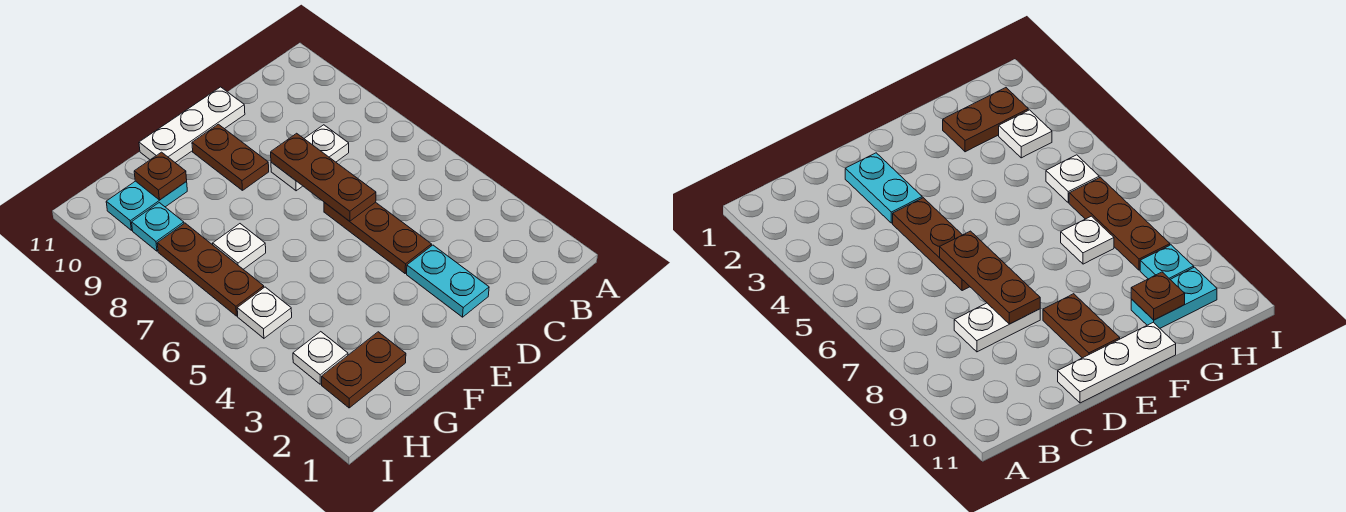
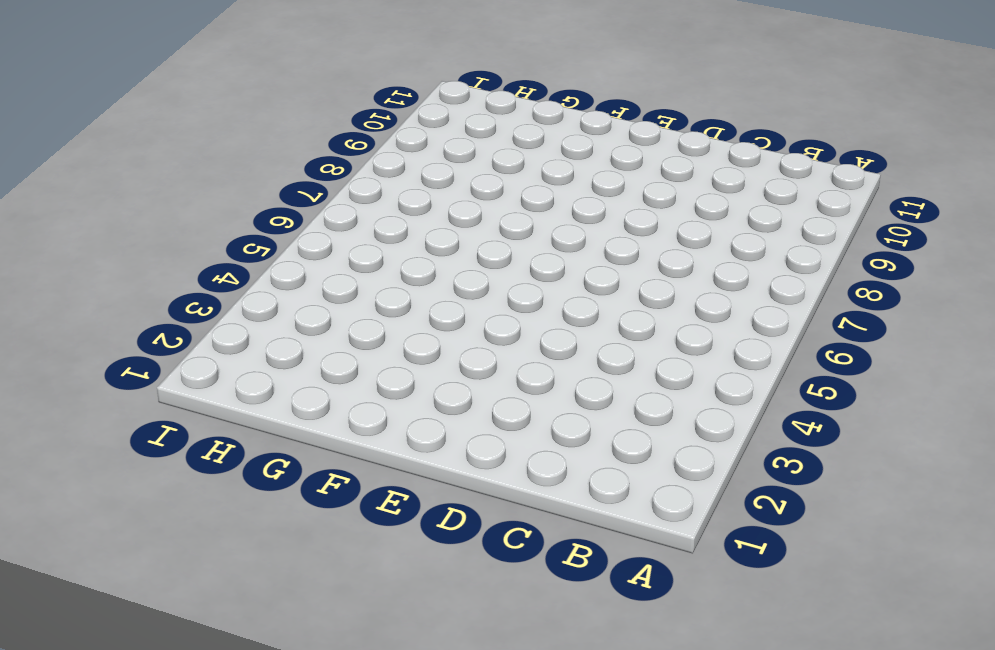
none -> white plate C8:D8 level 1
none -> cyan plate D2:D3 level 1
none -> brown plate D4:D6 level 1

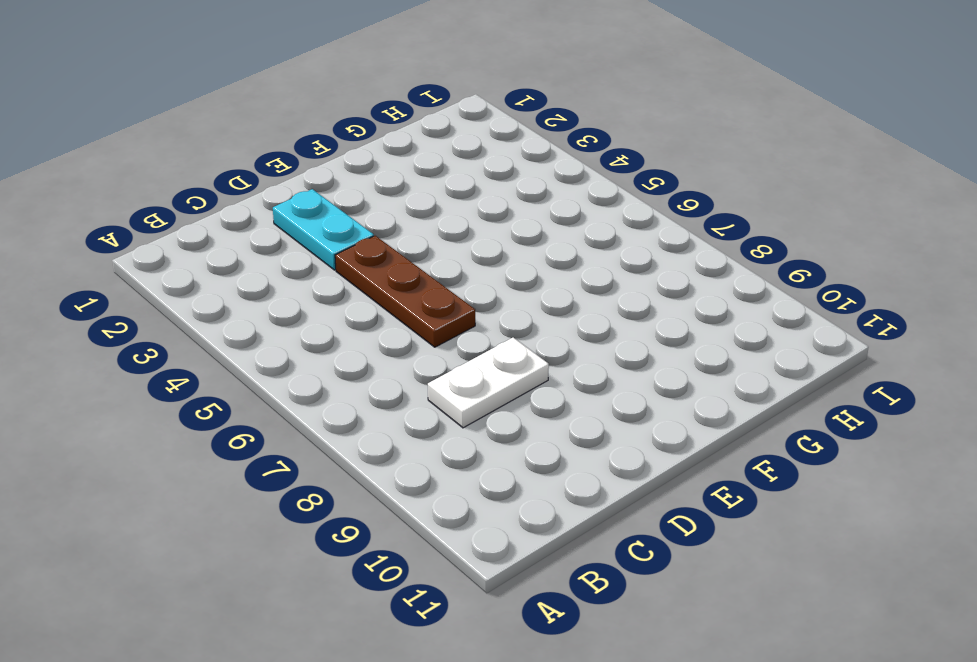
none -> white plate D11:F11 level 1
none -> brown plate E9:E10 level 1
none -> brown plate G2:H2 level 1

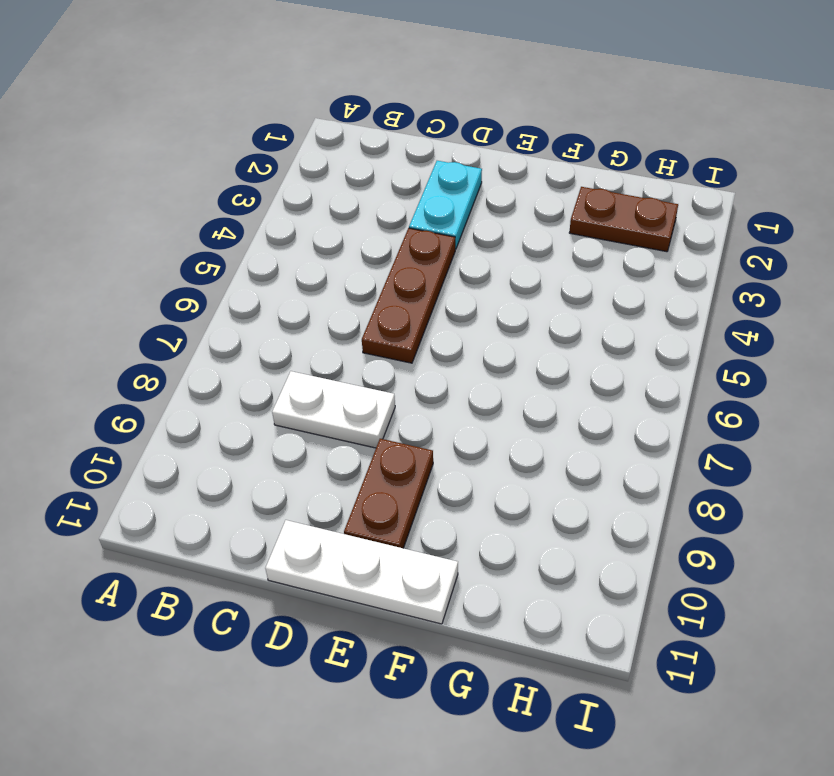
none -> white plate G7 level 1
none -> cyan plate G10:H10 level 1
none -> white plate H3 level 1

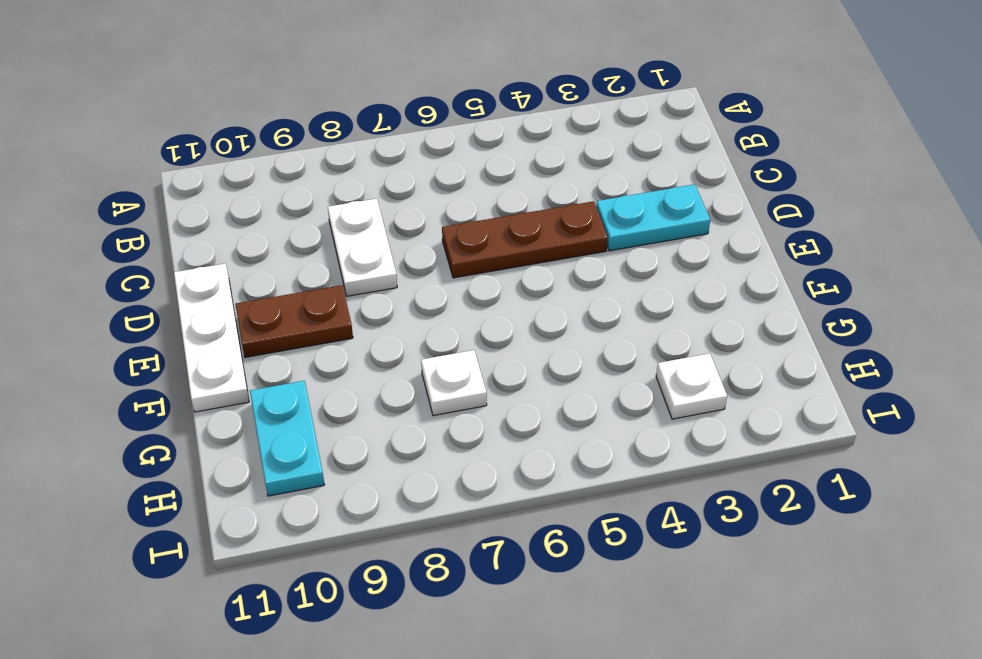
none -> brown plate G2:H2 level 1
none -> white plate H5 level 1
none -> brown plate H6:H8 level 1

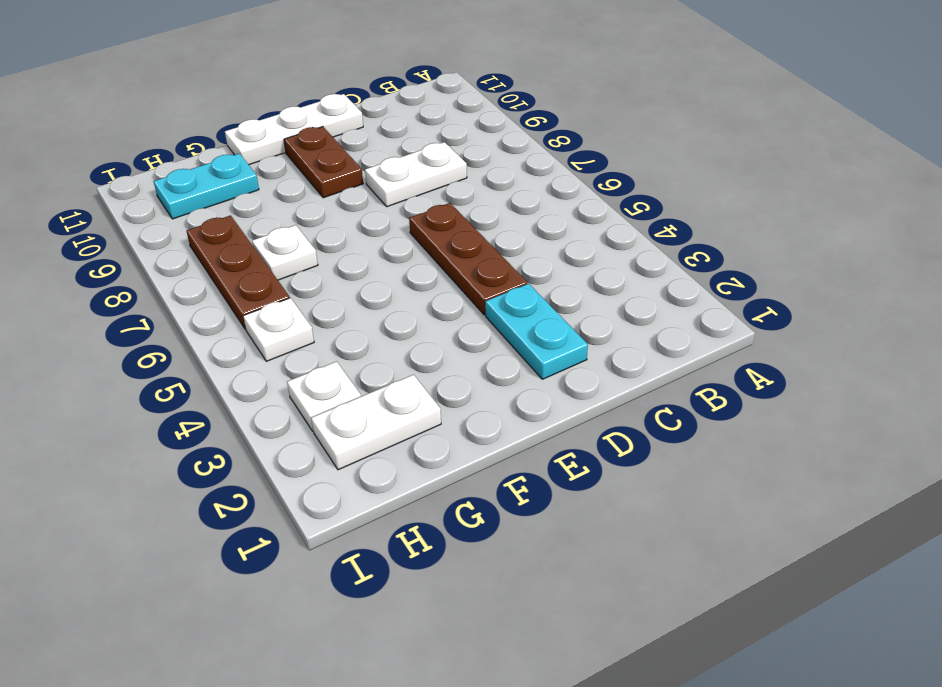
white plate G2:H2 level 1 -> brown plate G2:H2 level 1
none -> cyan plate H9 level 1
none -> brown plate D6:D8 level 2
none -> brown plate G10 level 2

